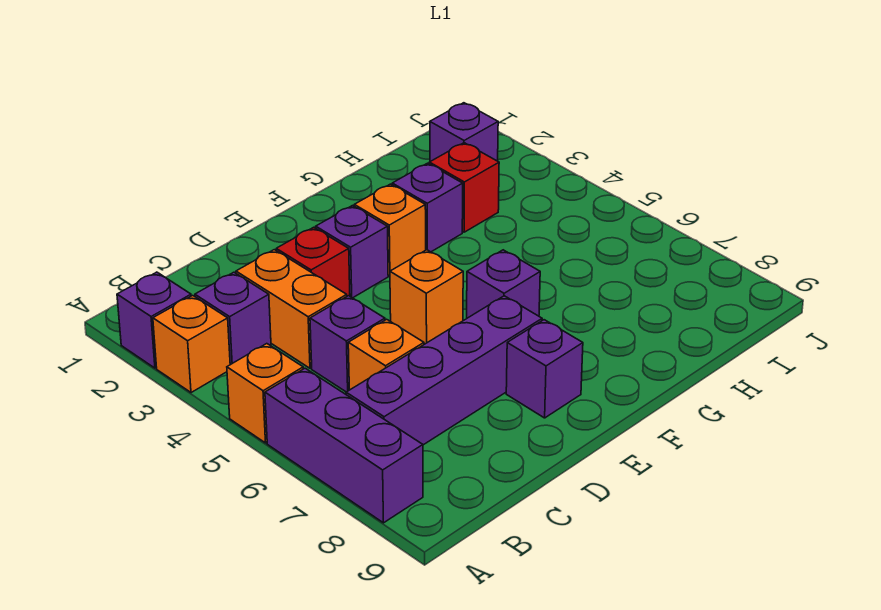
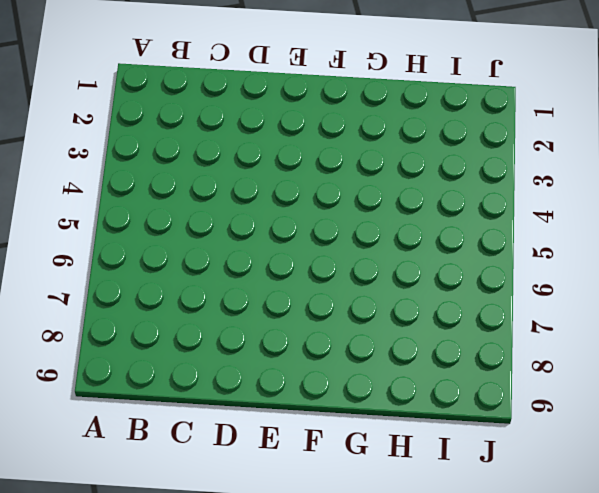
none -> purple brick A2 level 1
none -> orange brick A3 level 1
none -> orange brick A5 level 1

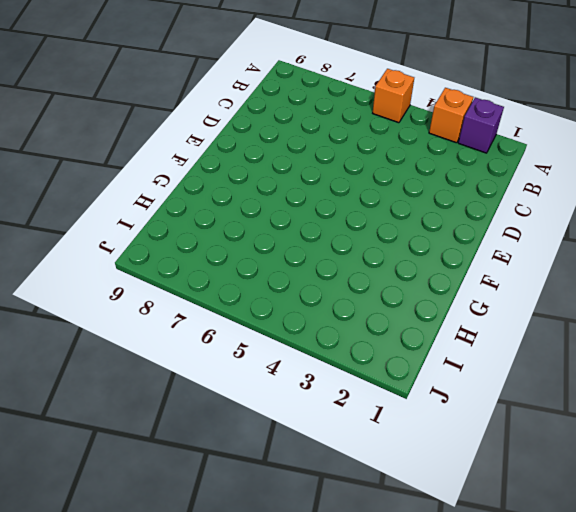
none -> purple brick A6:A8 level 1
none -> purple brick B3 level 1
none -> purple brick B7:E7 level 1

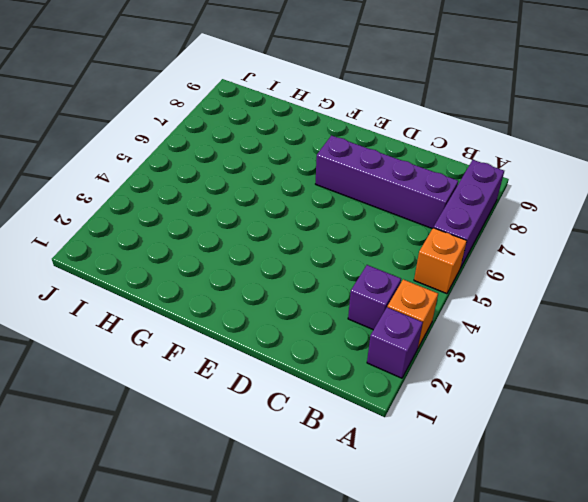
none -> orange brick C3:C4 level 1
none -> purple brick C5 level 1
none -> orange brick C6 level 1

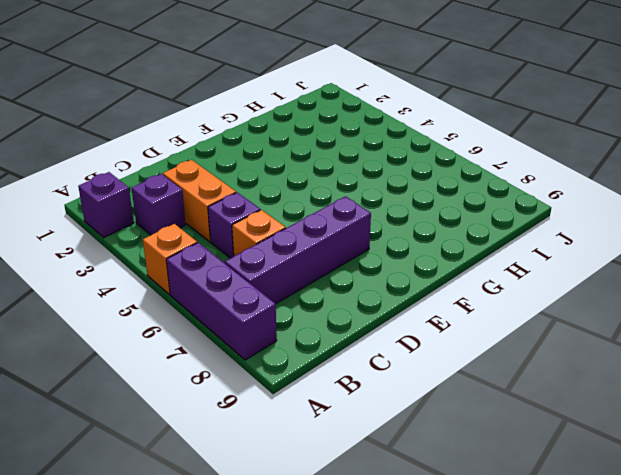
none -> orange brick A3 level 1
none -> red brick D3 level 1
none -> purple brick E3 level 1

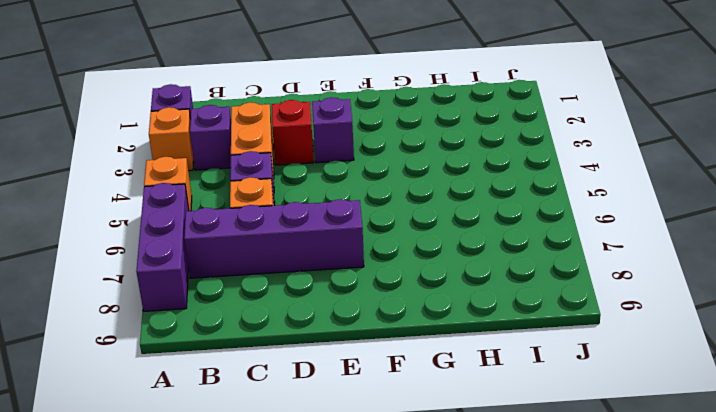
none -> orange brick E5 level 1
none -> purple brick E8 level 1
none -> orange brick F3 level 1

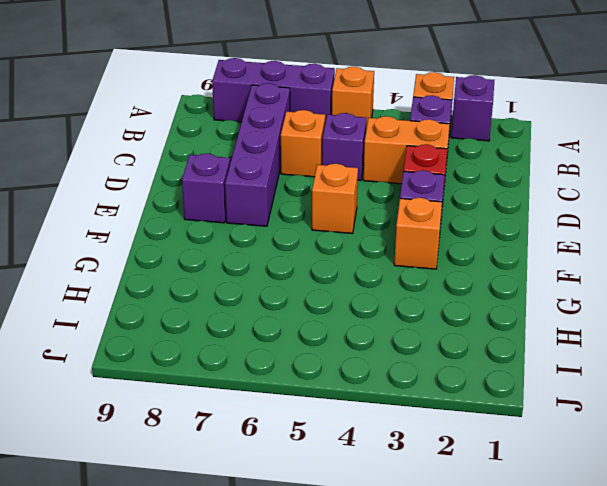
none -> purple brick F6 level 1
none -> purple brick G3 level 1
none -> red brick H3 level 1

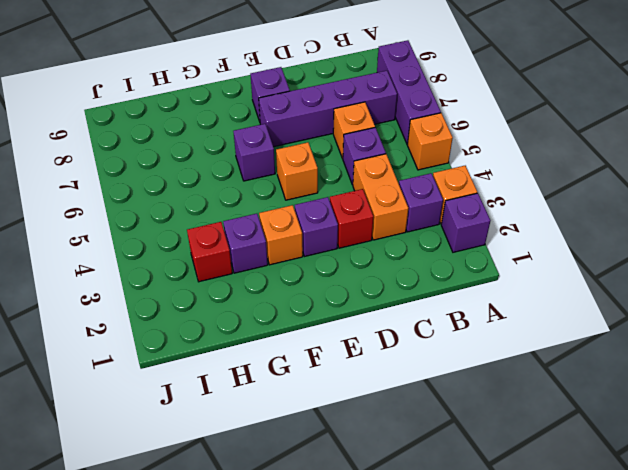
none -> purple brick I2 level 1

